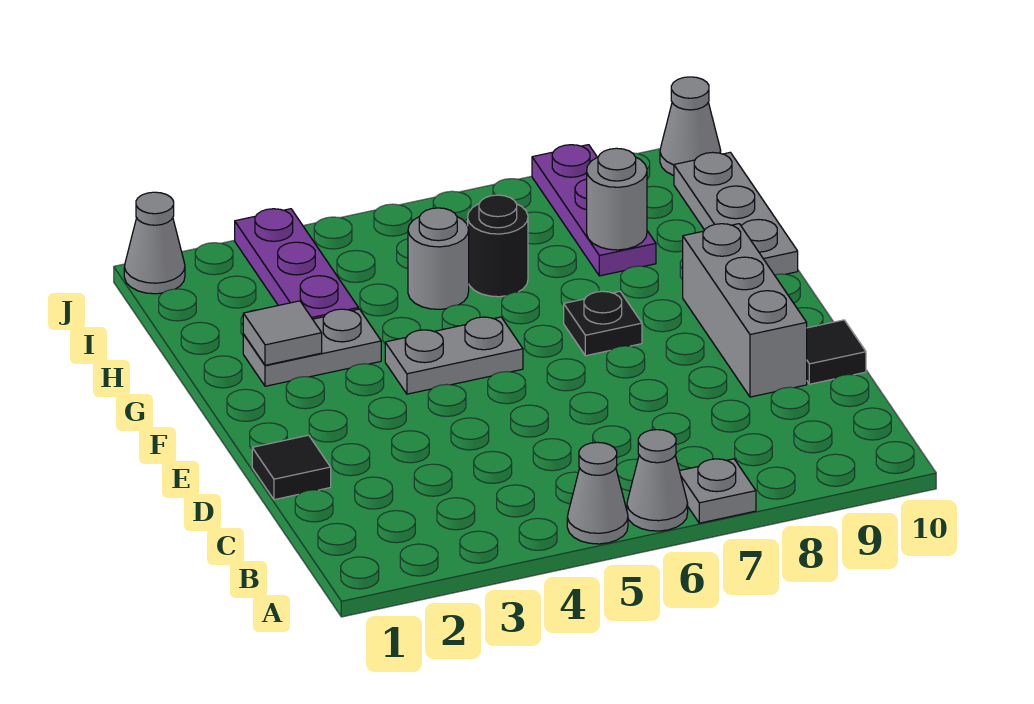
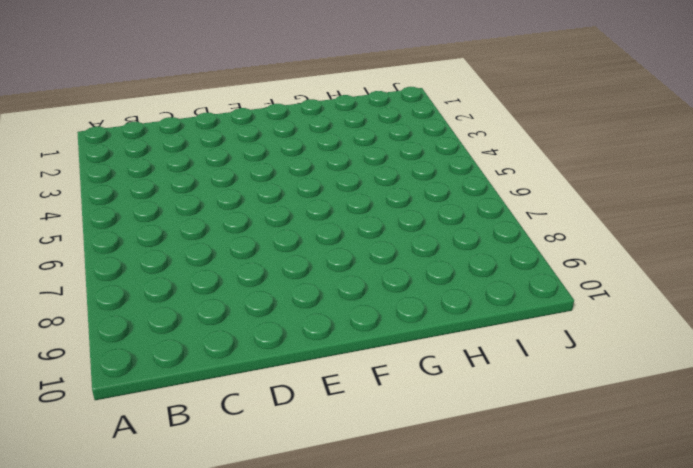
none -> grey cone A5 level 1
none -> grey cone A6 level 1
none -> grey plate A7 level 1

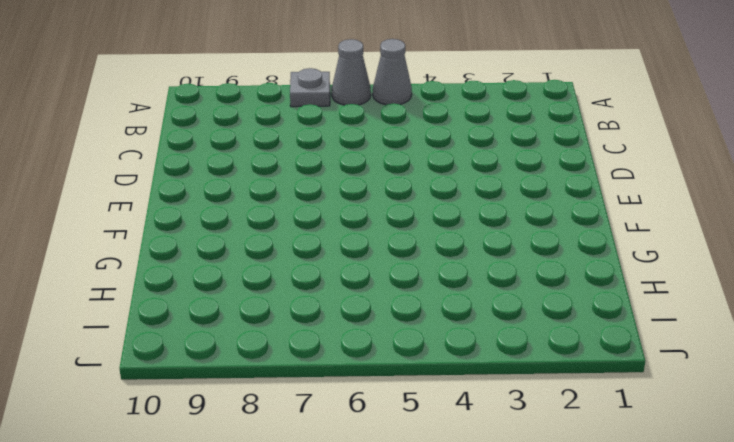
none -> black tile D1 level 1
none -> grey brick D9:F9 level 1
none -> black tile D10 level 1

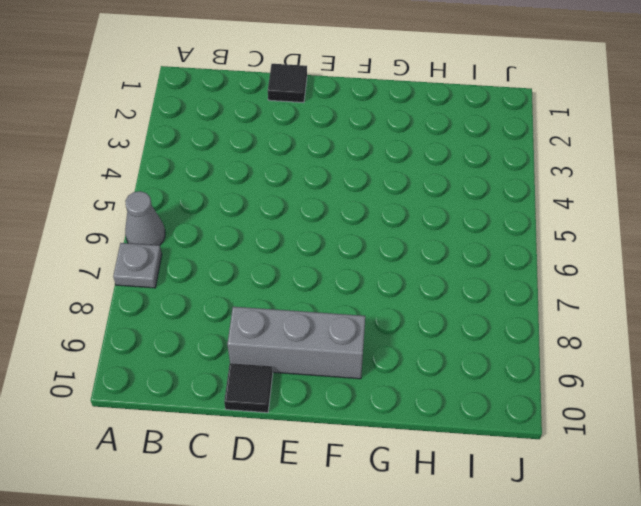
none -> grey cone A5 level 1
none -> grey plate F4:F5 level 1
none -> black plate F7 level 1

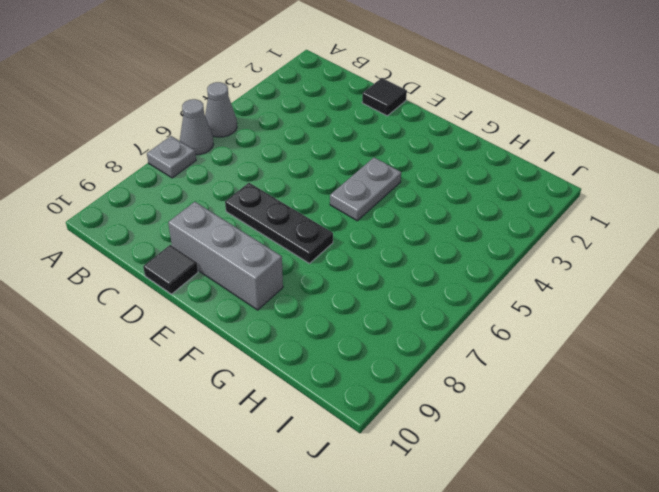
black plate D7:F7 level 1 -> black plate F7 level 1
none -> grey plate G2:G3 level 1
none -> grey plate G10:I10 level 1
none -> purple plate H3:J3 level 1

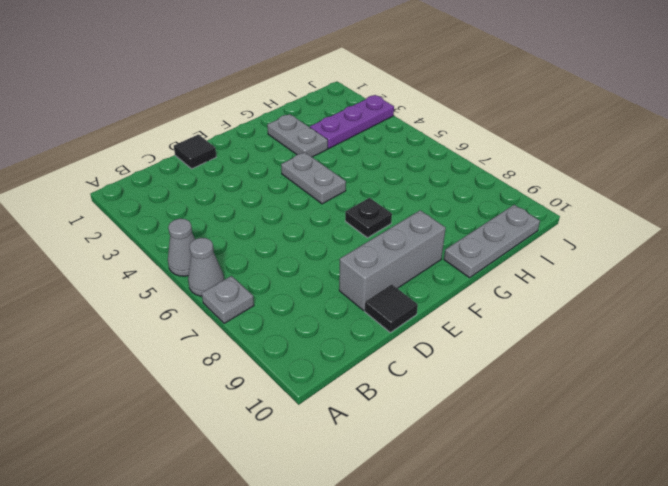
none -> grey round brick H5 level 1
none -> black round brick H6 level 1
none -> purple plate H8:J8 level 1

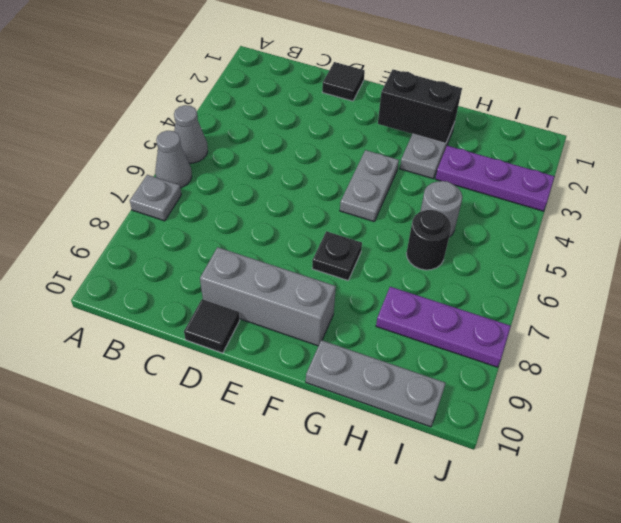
black brick F2:G2 level 2 -> grey tile G2 level 2
none -> grey cone J1 level 1
none -> grey cone J10 level 1
none -> grey round brick H8 level 2

